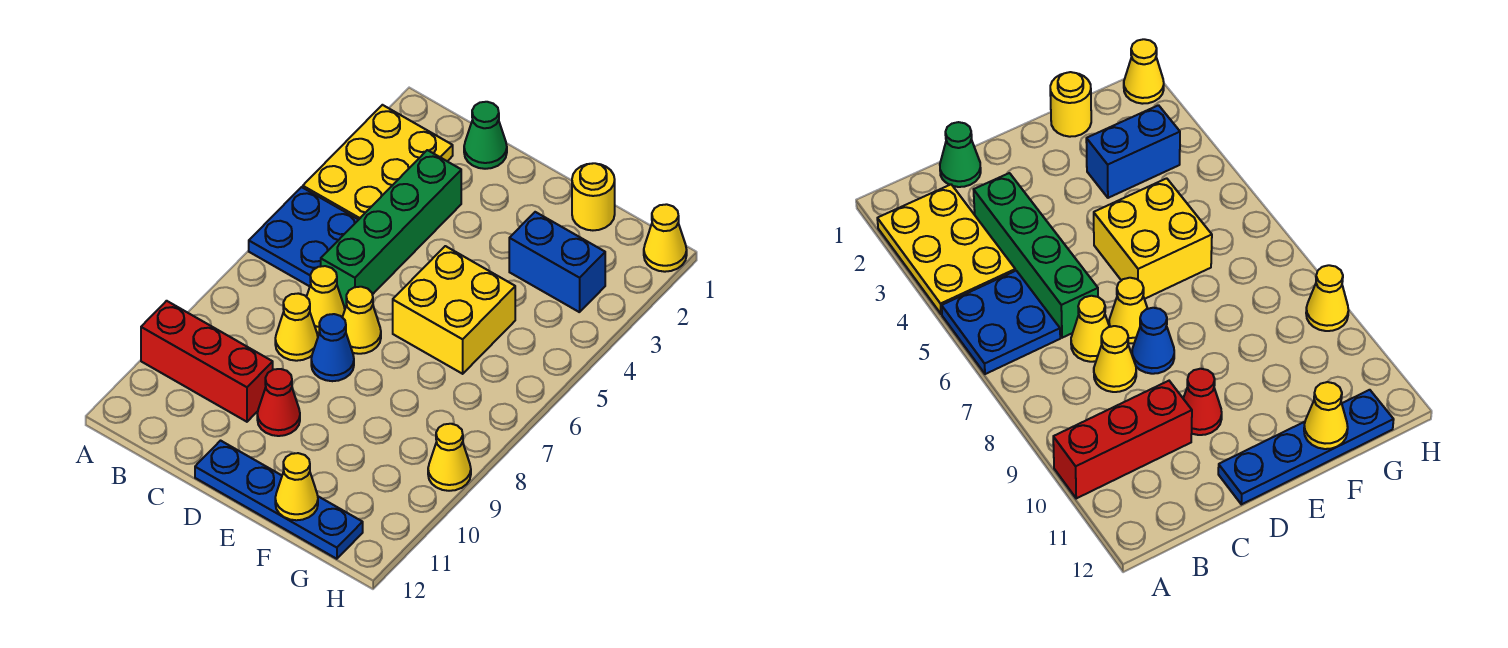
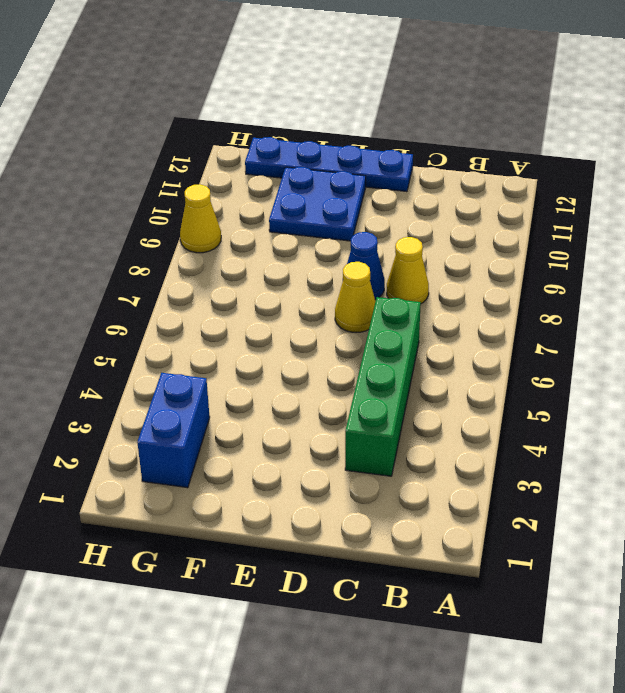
blue plate E10:F11 level 1 -> blue plate A5:B6 level 1
blue brick G2:G3 level 1 -> blue brick F3:G3 level 1
none -> yellow plate A2:B4 level 1
none -> red brick A10:C10 level 1
none -> green cone C1 level 1

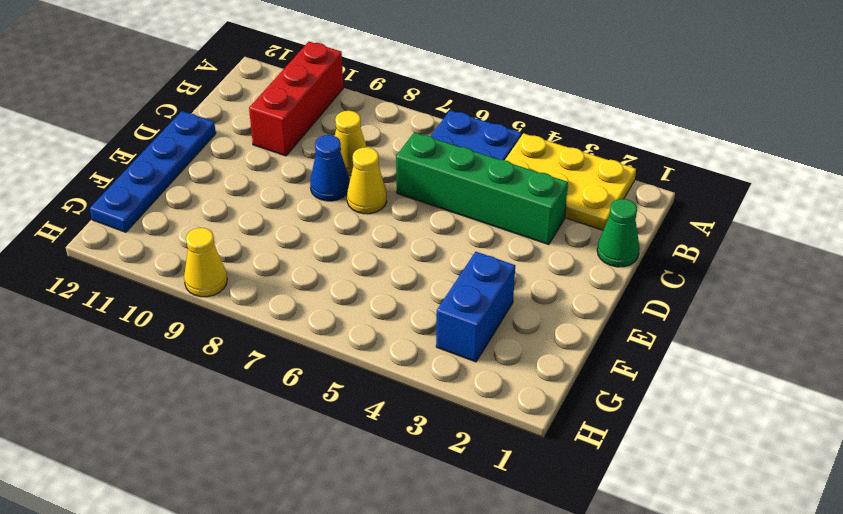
none -> yellow cone C7 level 1
none -> red cone D10 level 1
none -> yellow brick E5:F6 level 1

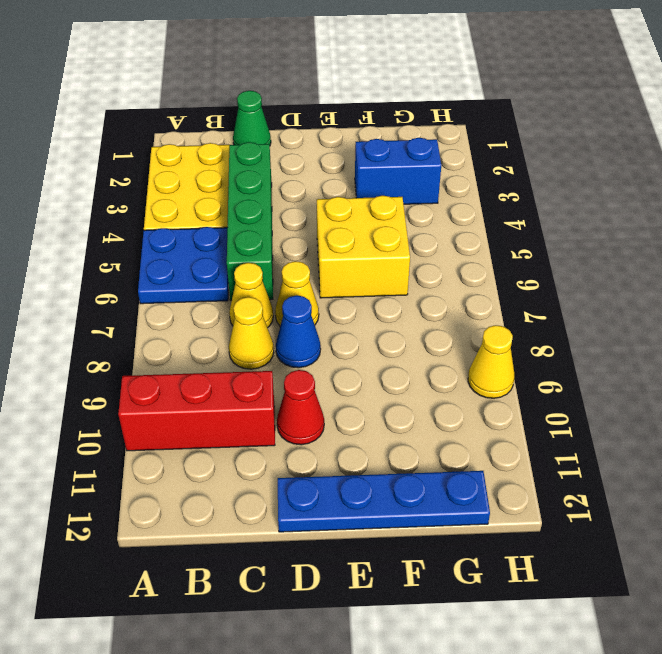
none -> yellow round brick F1 level 1
none -> yellow cone H1 level 1
none -> yellow cone F12 level 2

